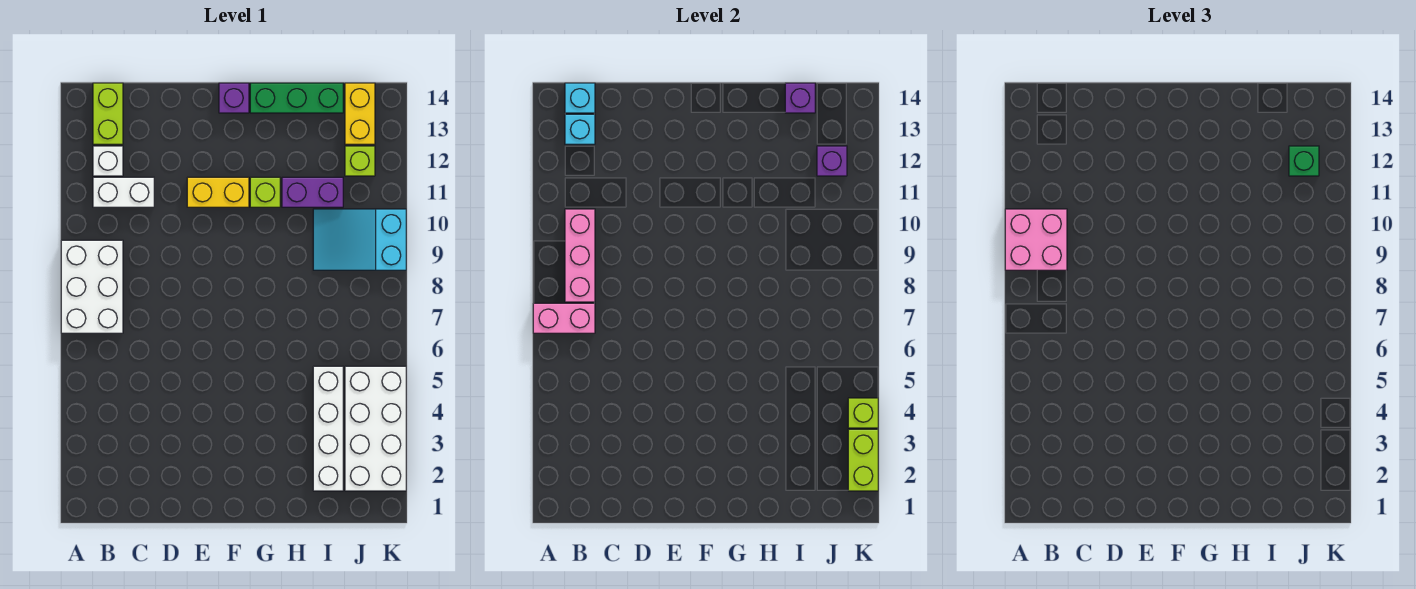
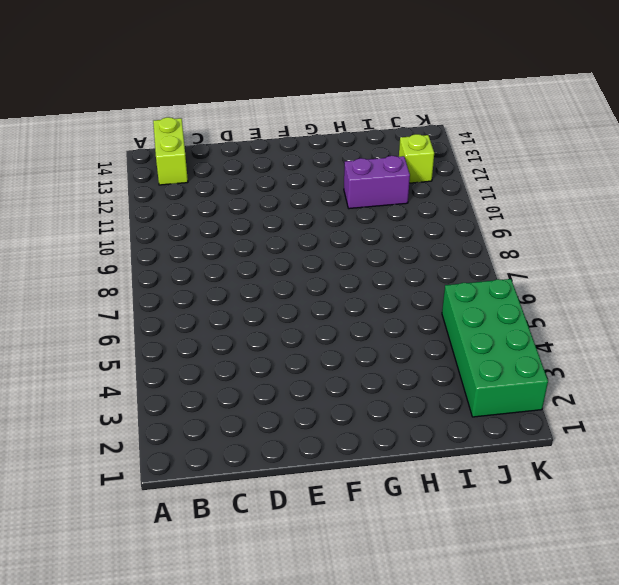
green brick J2:K5 level 1 -> white brick J2:K5 level 1
none -> white brick A7:B9 level 1
none -> white brick B11:C11 level 1
none -> white brick B12 level 1

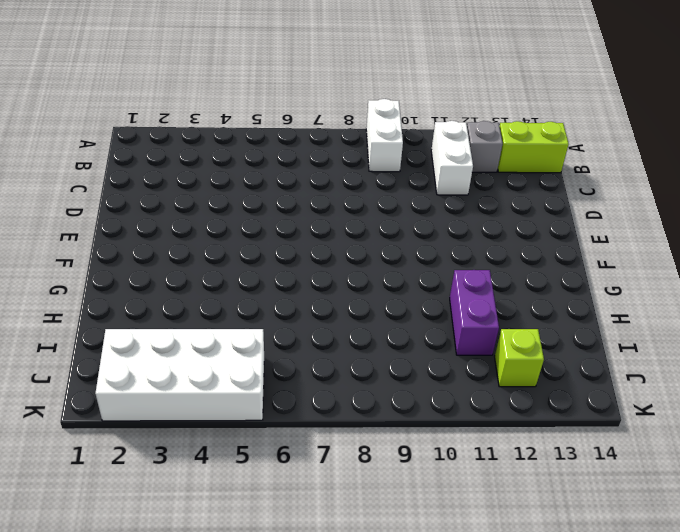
white brick A9:B9 level 1 -> white brick A7:B9 level 1
grey brick B12 level 1 -> white brick B12 level 1
none -> yellow brick E11:F11 level 1
none -> purple brick F14 level 1
none -> lime brick G11 level 1

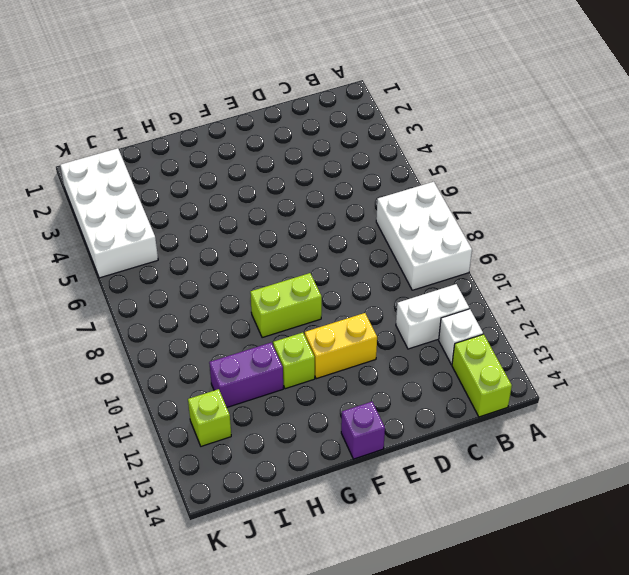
lime brick F9:G9 level 1 -> lime brick K2:K3 level 2
none -> green brick G14:I14 level 1
none -> white brick I2:I5 level 1
none -> cyan slope I9:K10 level 1 top K

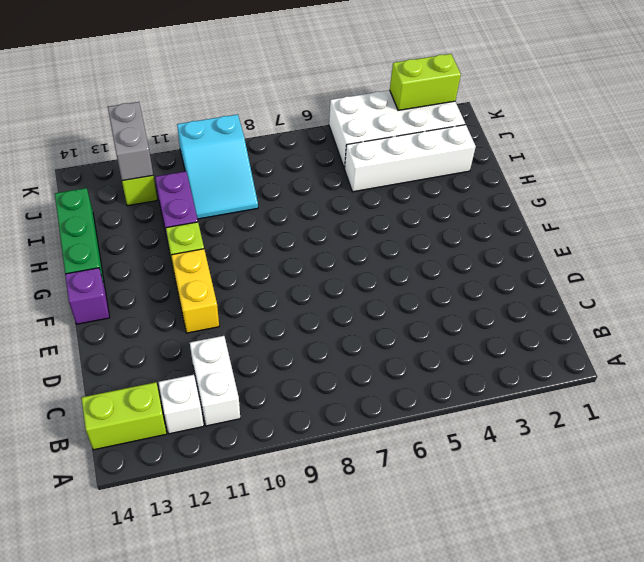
grey brick J12:K12 level 2 -> purple brick J12 level 2
none -> white brick A7:B9 level 1
none -> yellow brick J13:J14 level 1
none -> pink brick A7:B7 level 2

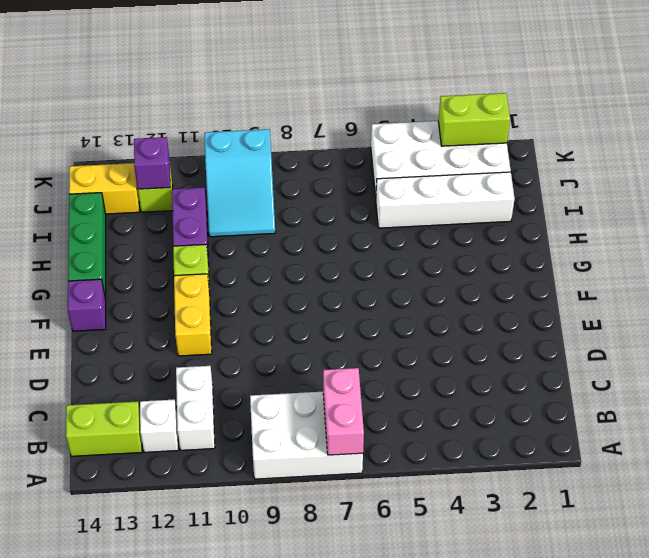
none -> pink brick B8:B10 level 2
none -> cyan brick B13 level 2
none -> cyan brick B14 level 2

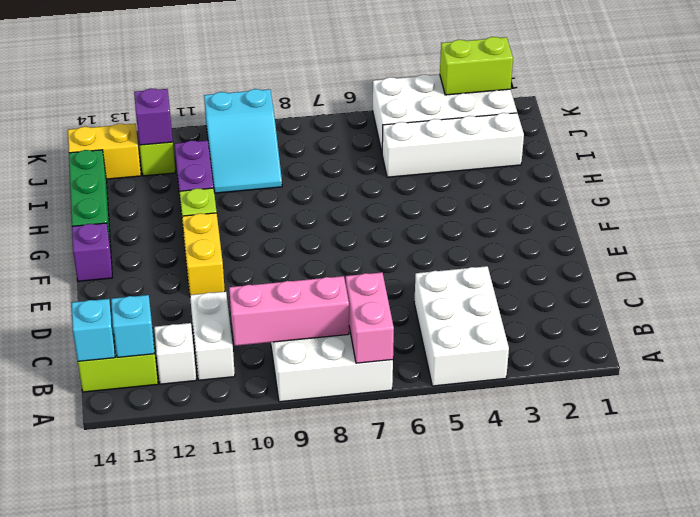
white brick A4:C5 level 1 -> none
none -> purple brick I14 level 2
none -> lime brick K4 level 2
none -> pink brick A9:B10 level 3

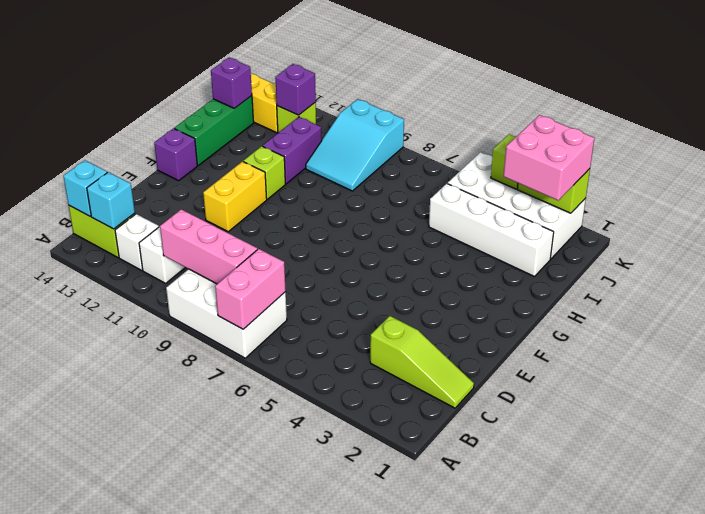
lime slope C1:C3 level 1 top 3 -> none
pink brick J2:K3 level 3 -> pink brick A9:B10 level 3
none -> green brick J12 level 3

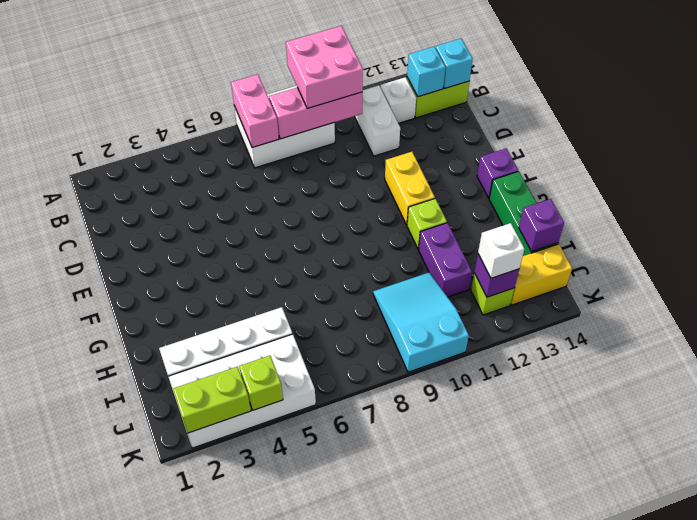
white brick J12 level 3 -> green brick J12 level 3

